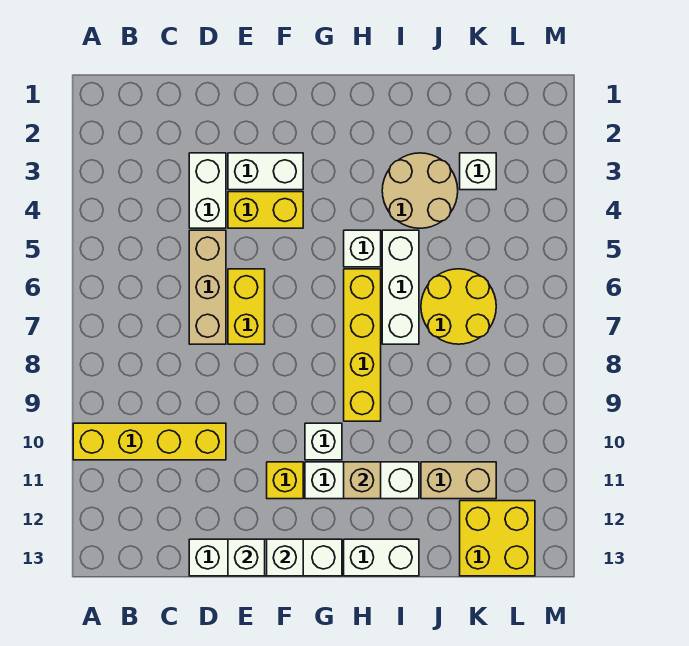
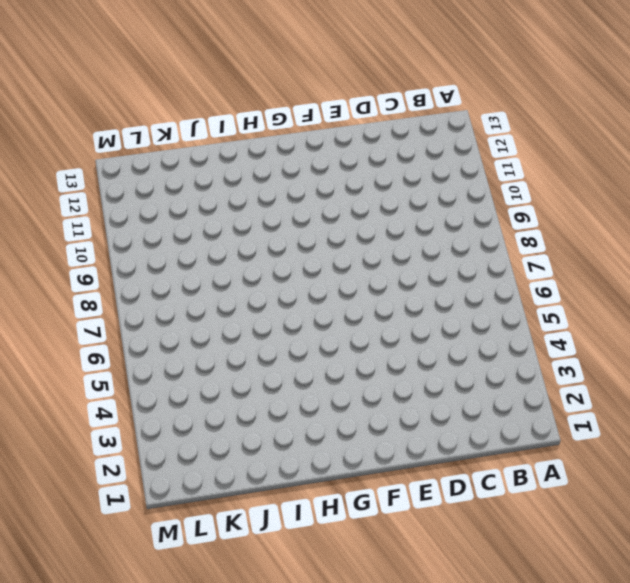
none -> yellow brick A10:D10 level 1
none -> white brick D3:D4 level 1
none -> tan brick D5:D7 level 1

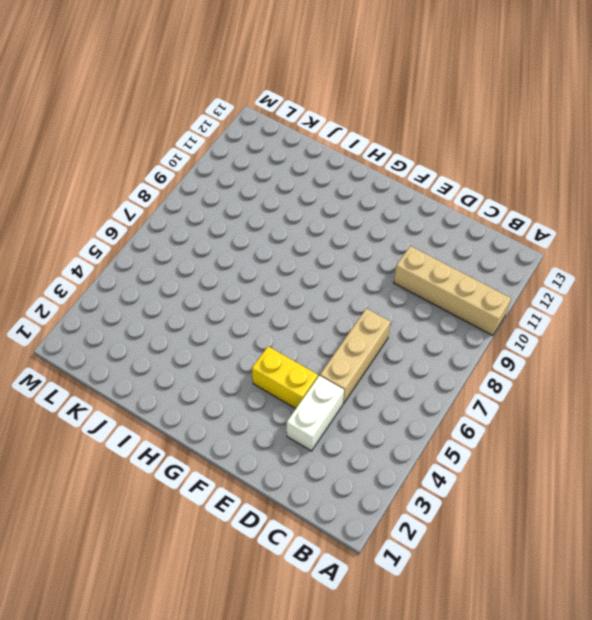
tan brick A10:D10 level 1 -> yellow brick A10:D10 level 1
none -> white brick D13:G13 level 1
none -> white brick E3:F3 level 1
none -> yellow brick E6:E7 level 1

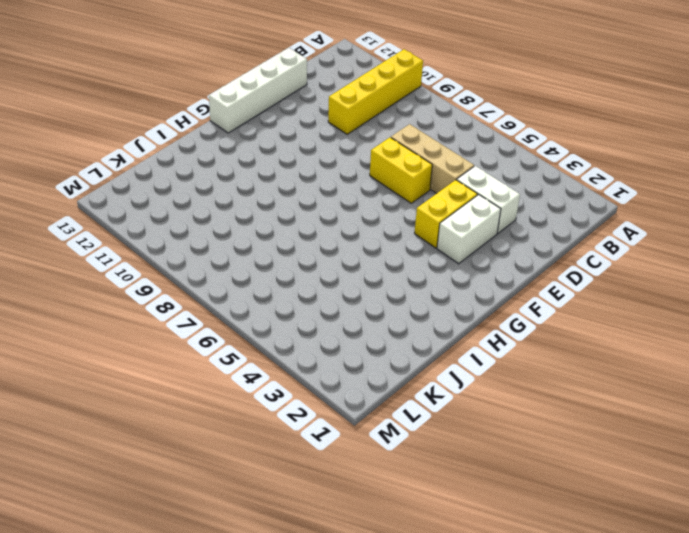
none -> yellow brick F11 level 1
none -> white brick G10 level 1
none -> white brick G11:I11 level 1

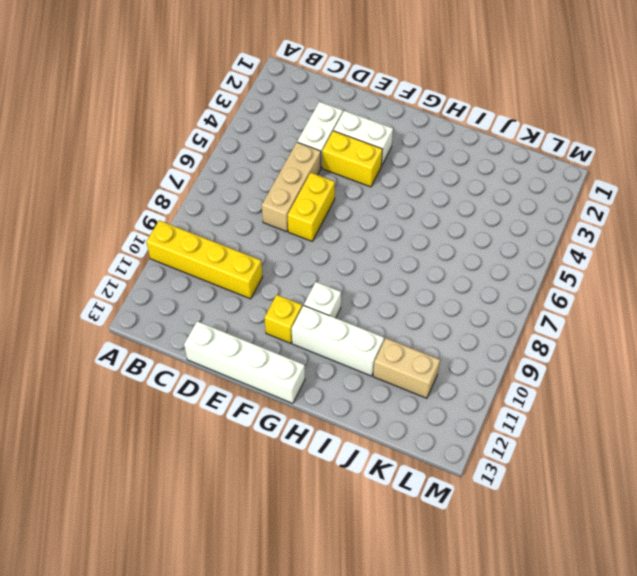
none -> white brick H5 level 1
none -> yellow brick H6:H9 level 1
none -> white brick H13:I13 level 1

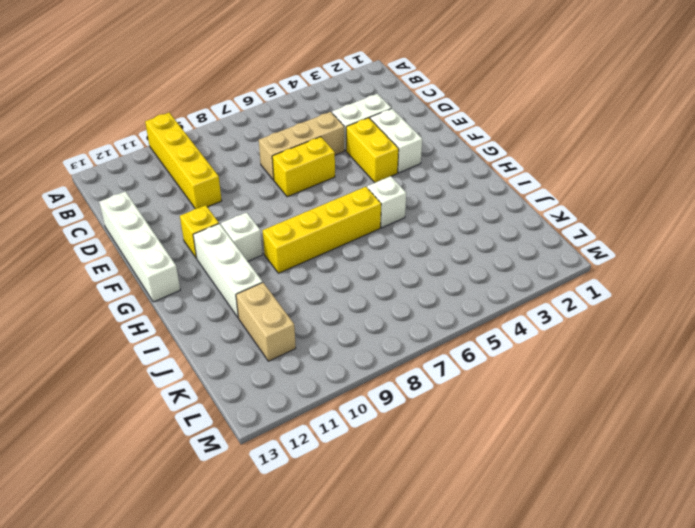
none -> white brick H13:I13 level 1
none -> tan round brick I3:J4 level 1
none -> white brick I5:I7 level 1

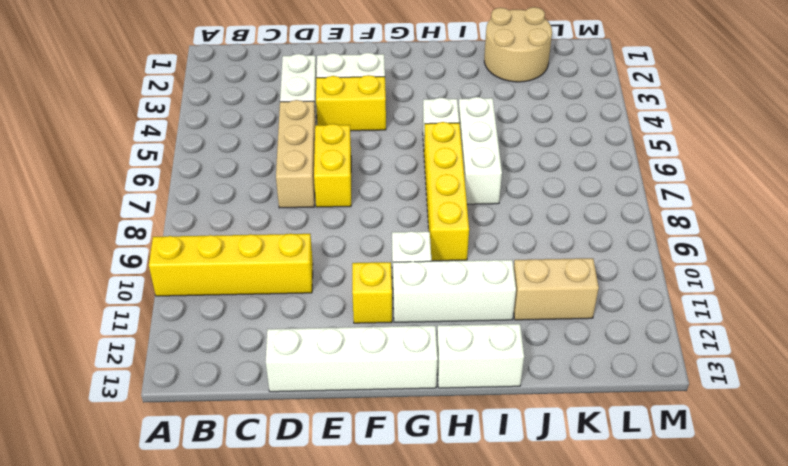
tan round brick J1:K2 level 1 -> tan round brick I3:J4 level 1
none -> yellow round brick J6:K7 level 1
none -> white brick K3 level 1
none -> yellow brick K12:L13 level 1

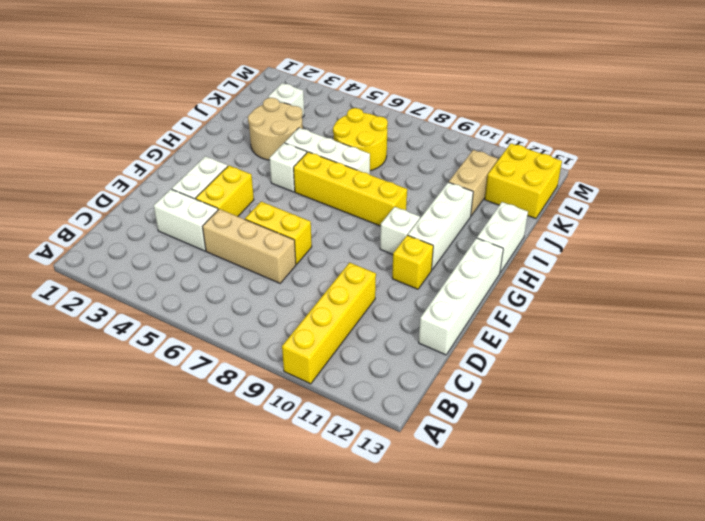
none -> white brick E13 level 2
none -> white brick F13 level 2
none -> tan brick H11 level 2

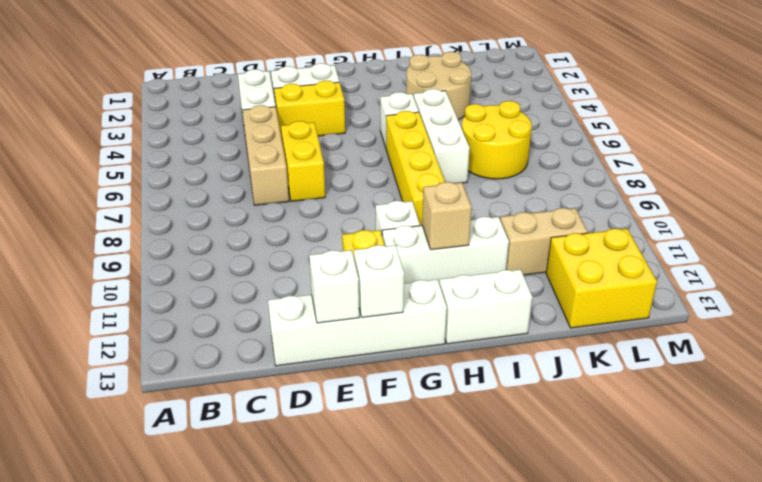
none -> yellow brick A10:D10 level 1
none -> white brick K3 level 1

